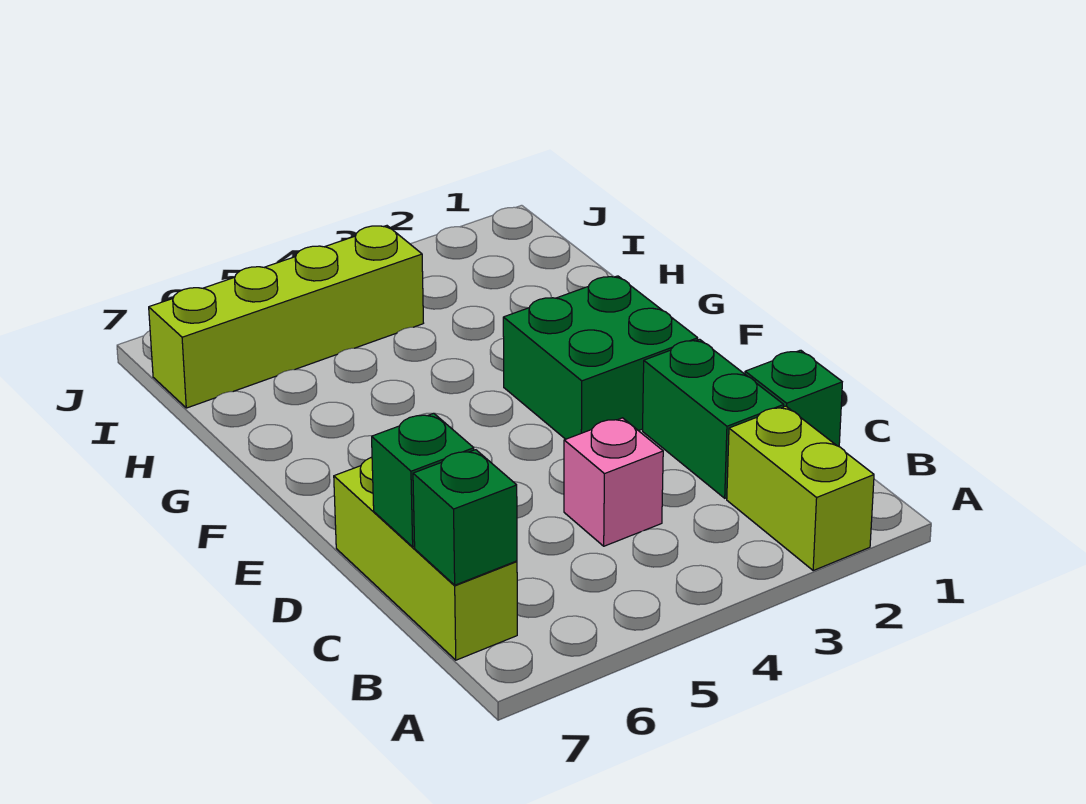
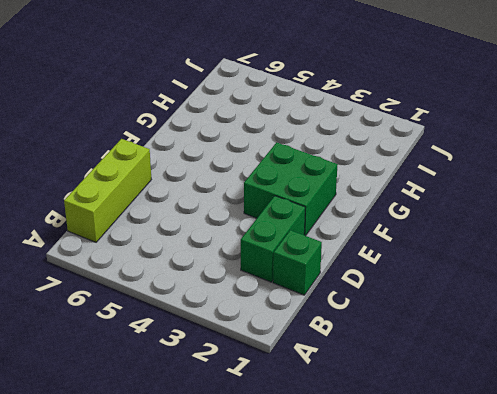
none -> lime brick A2:B2 level 1
none -> pink brick C4 level 1

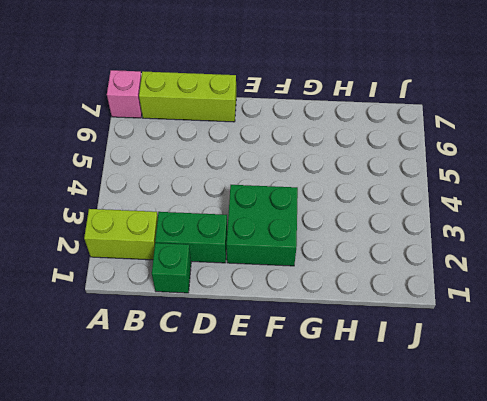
pink brick A7 level 1 -> pink brick C4 level 1
none -> lime brick I4:I7 level 1
none -> green brick B7 level 2

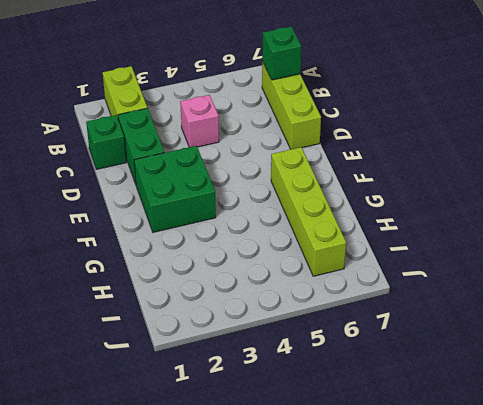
lime brick F6:I6 level 1 -> lime brick I4:I7 level 1
none -> green brick C7 level 2

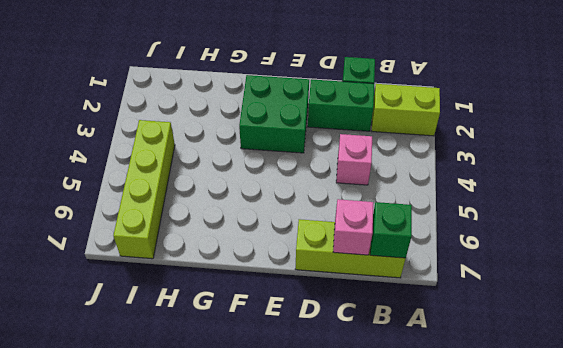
pink brick C7 level 2 -> green brick C7 level 2

